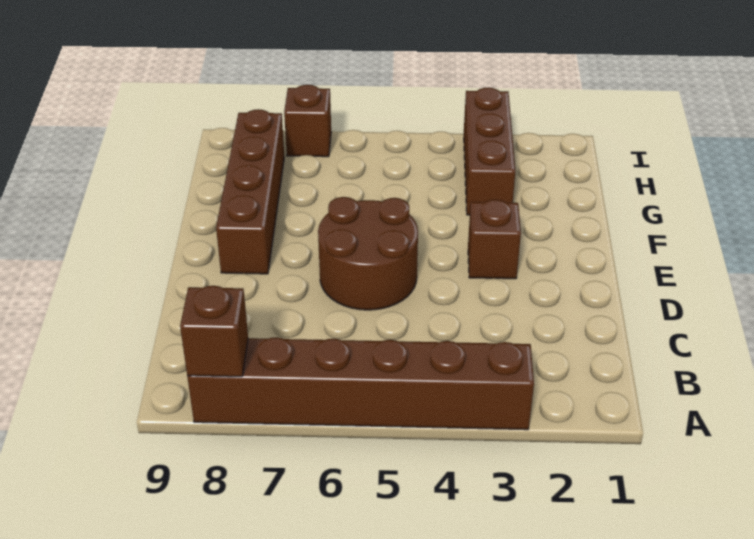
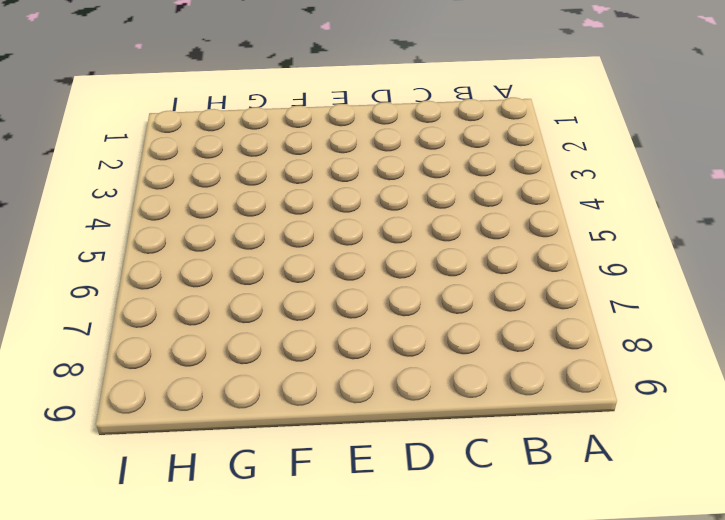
none -> brown brick A3:A8 level 1
none -> brown round brick D5:E6 level 1

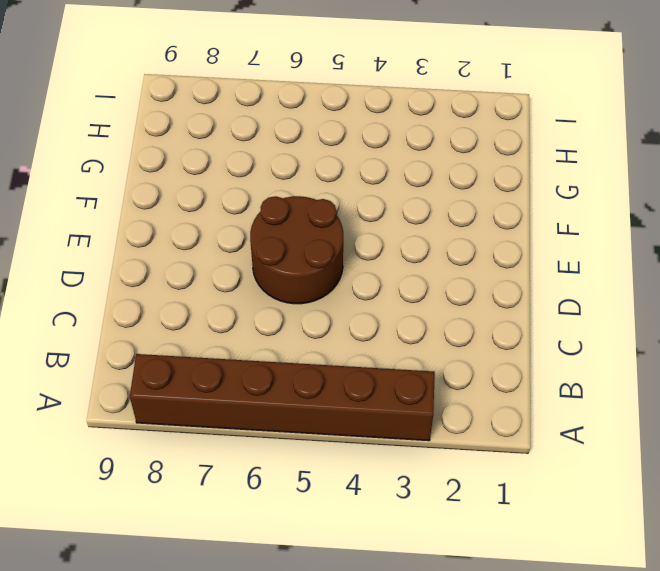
none -> brown brick E3 level 1
none -> brown brick E8:H8 level 1

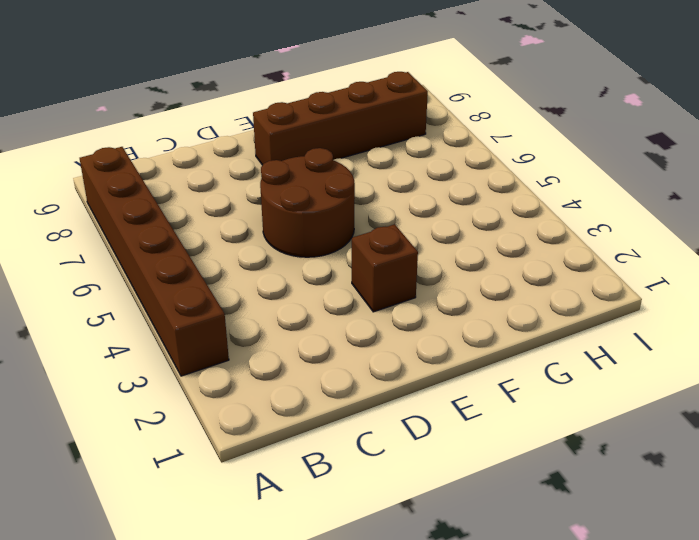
none -> brown brick G3:I3 level 1
none -> brown brick I7 level 1

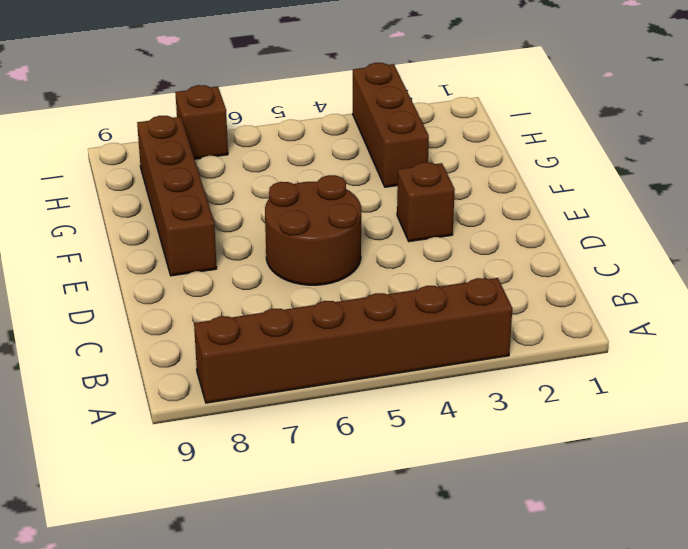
none -> brown brick A8 level 2

